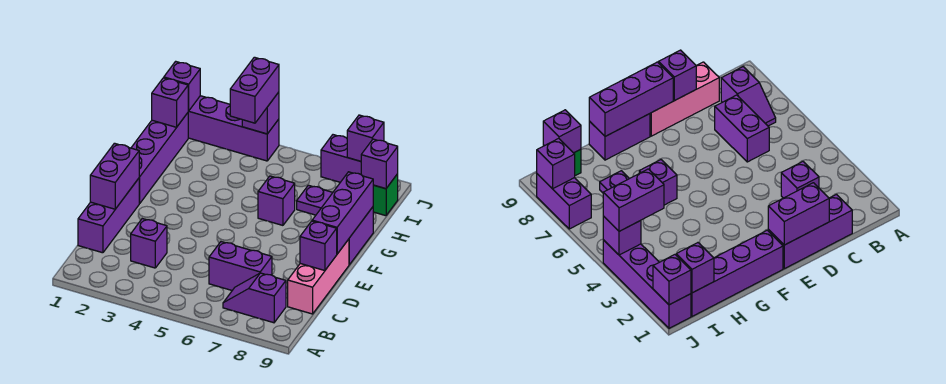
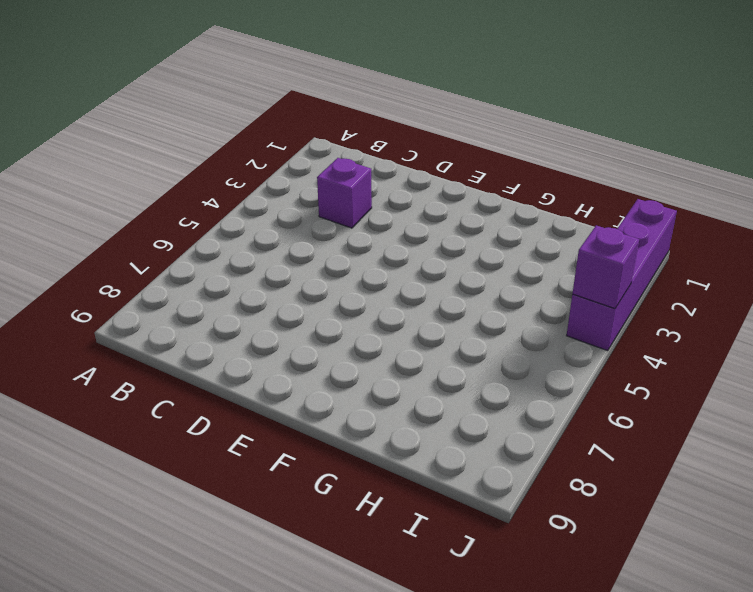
none -> purple slope B7:B8 level 1 top 8
none -> purple brick C1:E1 level 1
none -> purple brick C6:C7 level 1

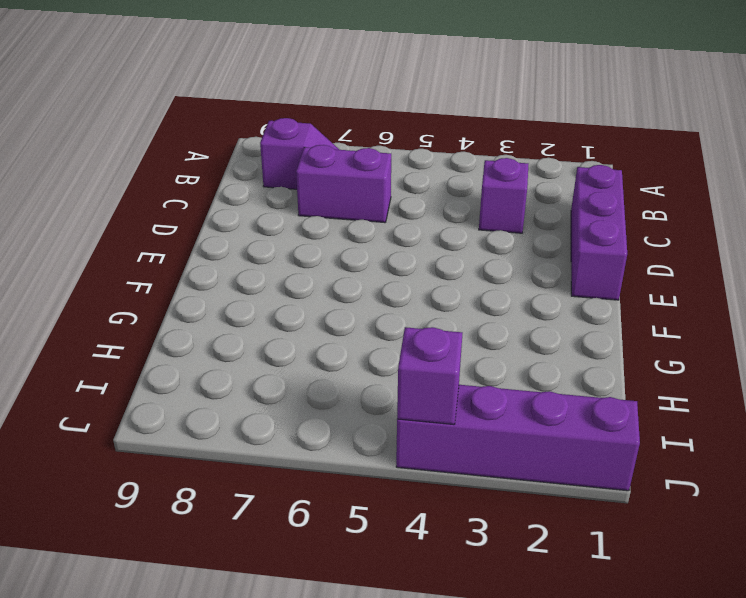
none -> pink brick C9:E9 level 1
none -> purple brick F1:I1 level 1
none -> purple brick F9:G9 level 1

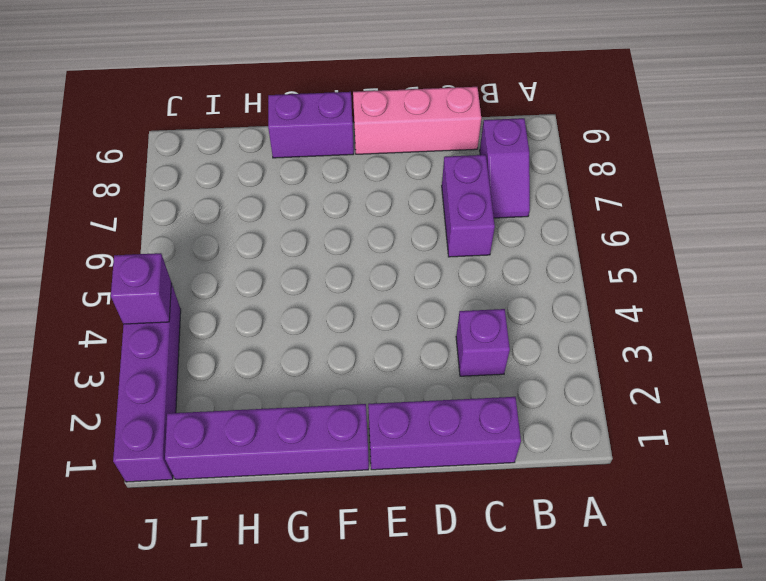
none -> purple brick G6 level 1
none -> purple plate H7 level 1
none -> green brick I9 level 1

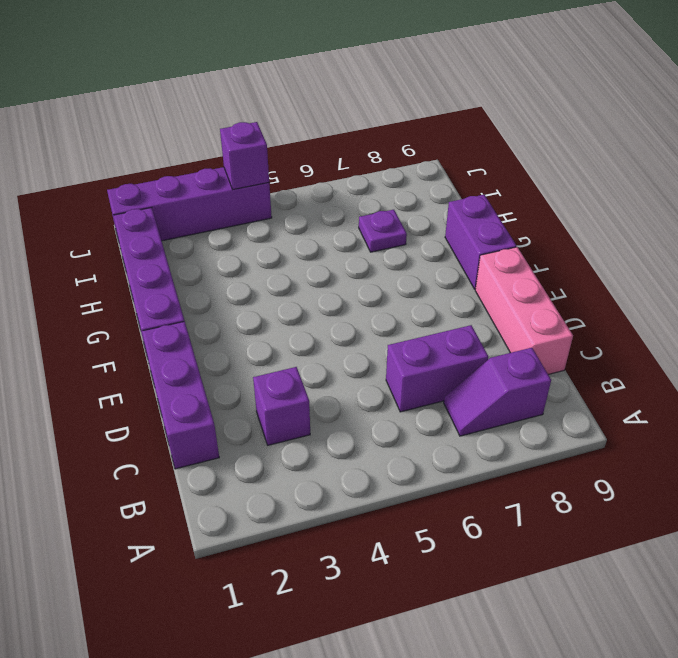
none -> purple brick G6 level 1
none -> green brick I9 level 1
none -> purple brick J7:J8 level 1

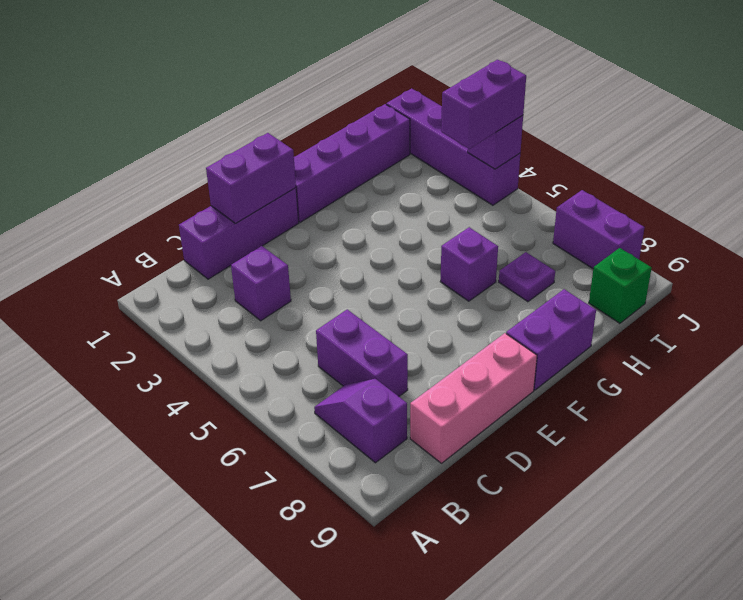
none -> purple brick D9 level 2
none -> purple brick E9:G9 level 2
none -> purple brick I1 level 2

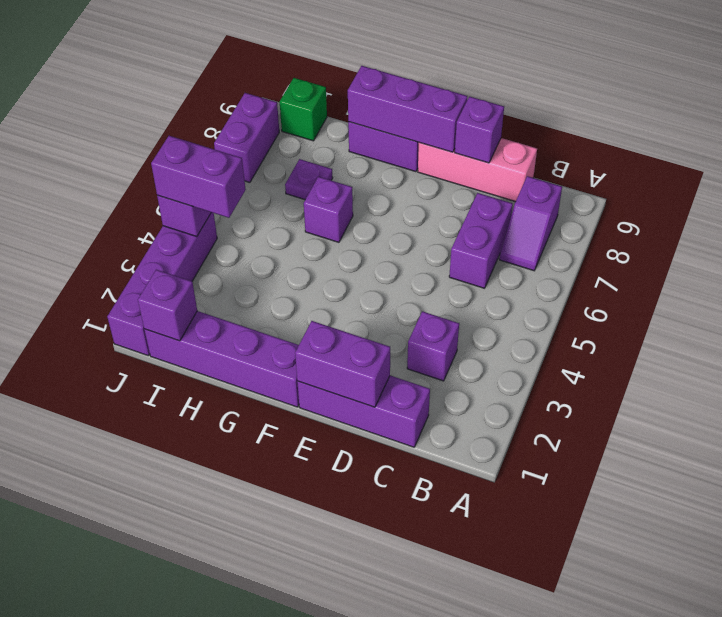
none -> purple brick I9 level 2
none -> purple brick J1 level 2
none -> purple brick J8 level 2

